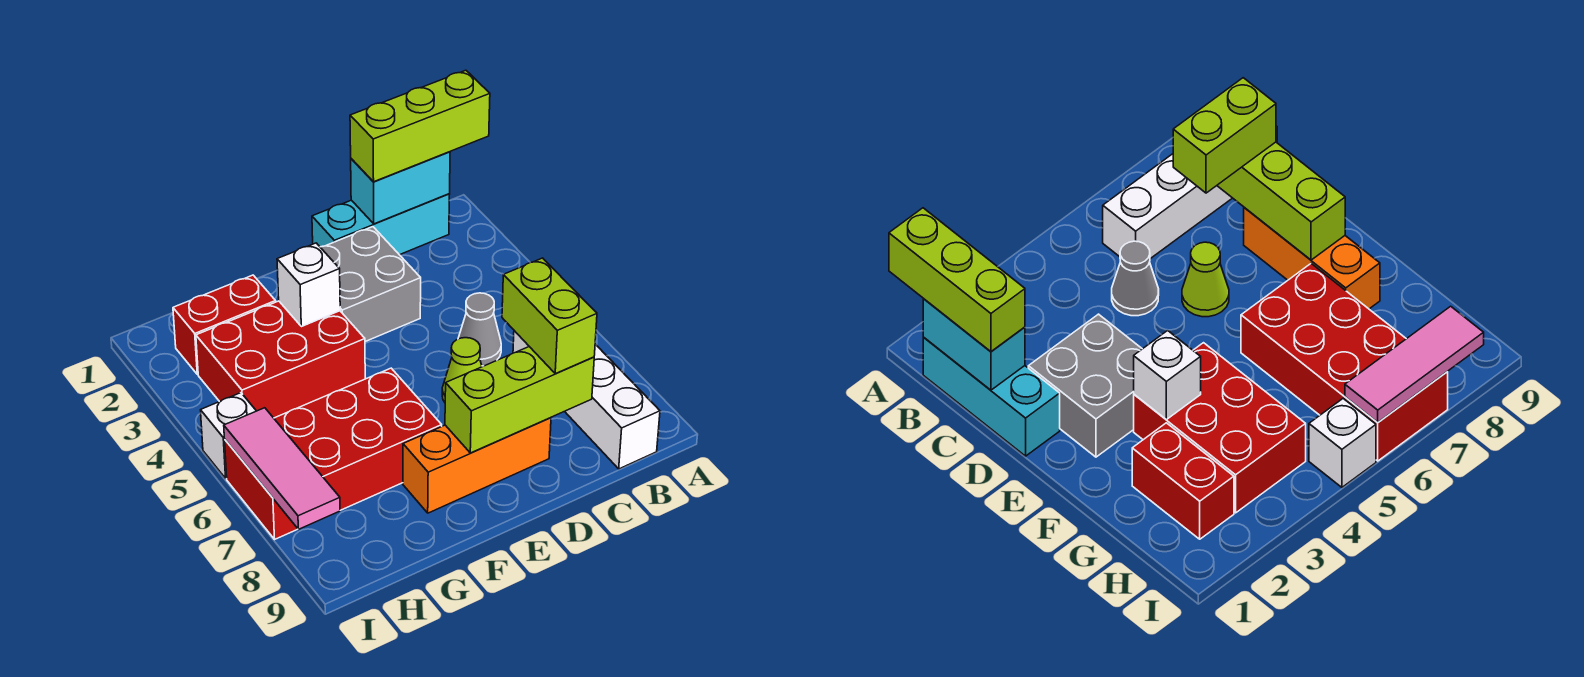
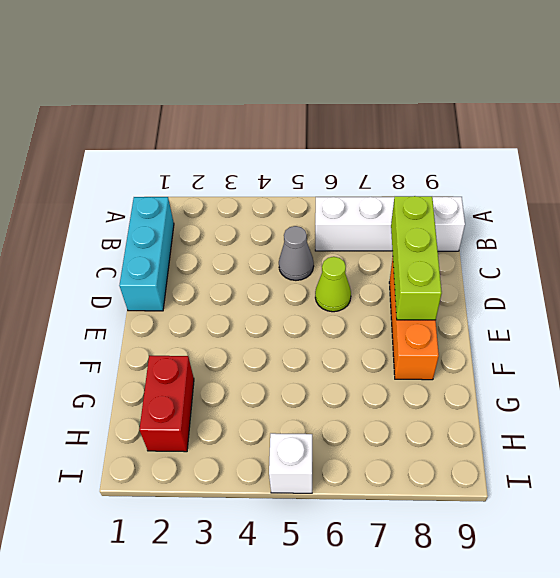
none -> grey brick D2:E3 level 1
none -> red brick F3:H4 level 1
none -> red brick F6:I7 level 1

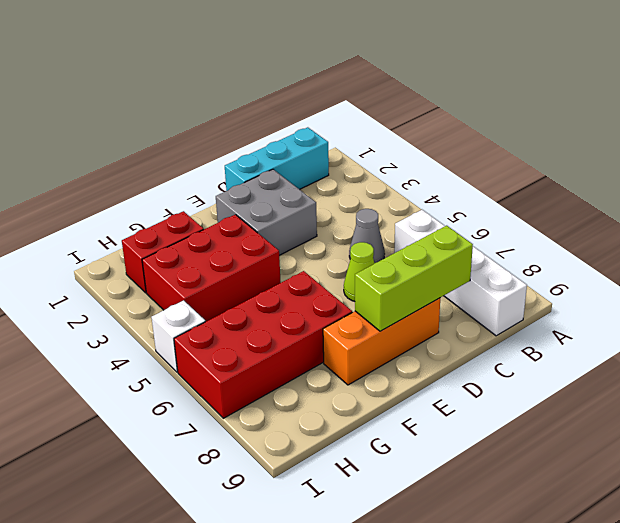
none -> cyan brick B1:C1 level 2
none -> white brick F3 level 2
none -> pink tile I6:I8 level 2

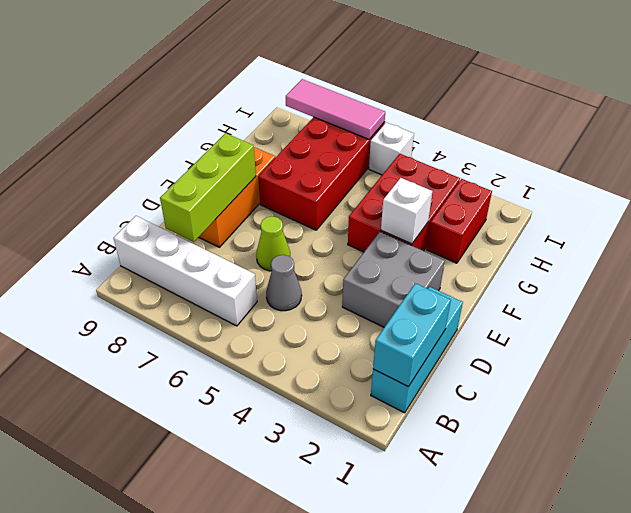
none -> lime brick A1:C1 level 3
none -> lime brick C7:C8 level 3

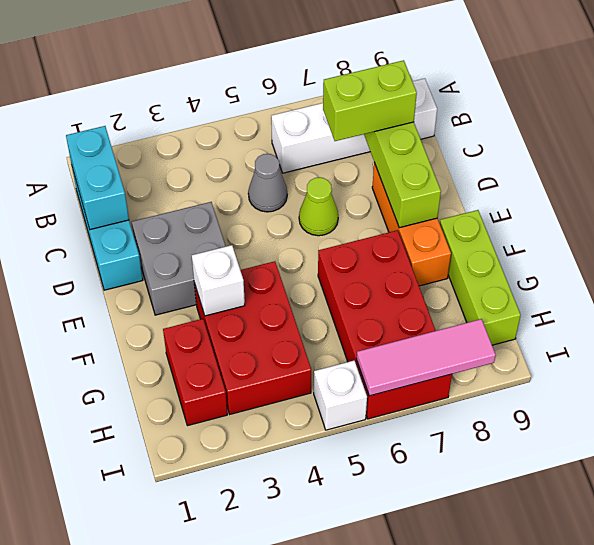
lime brick F9:H9 level 1 -> lime brick A1:C1 level 3

